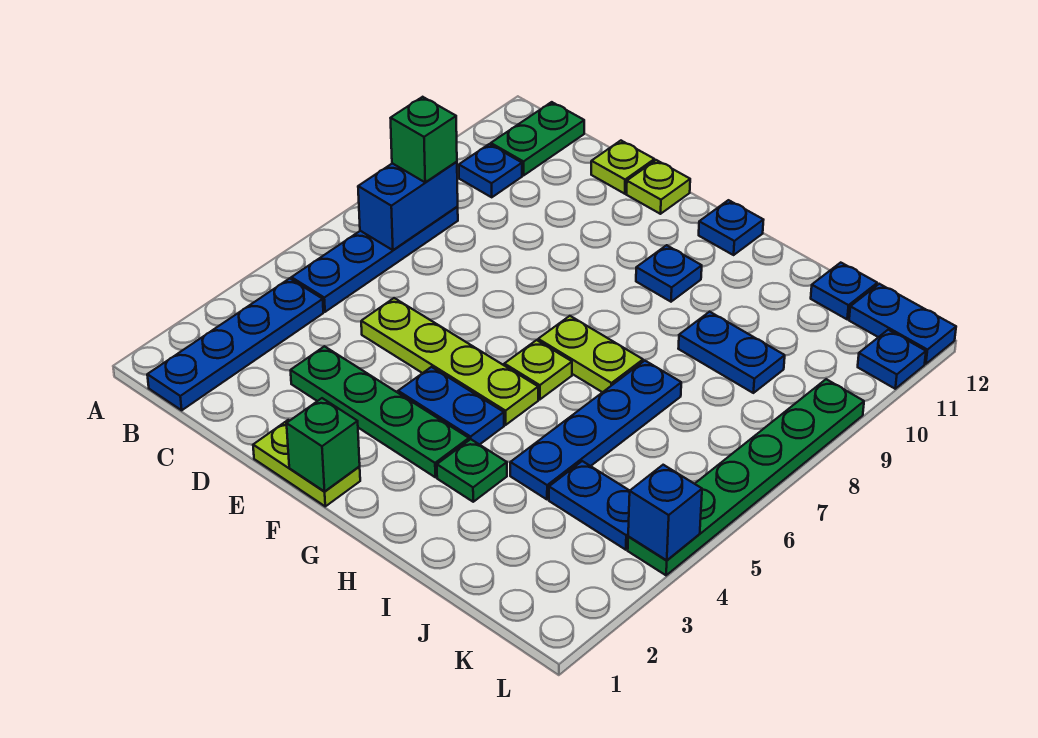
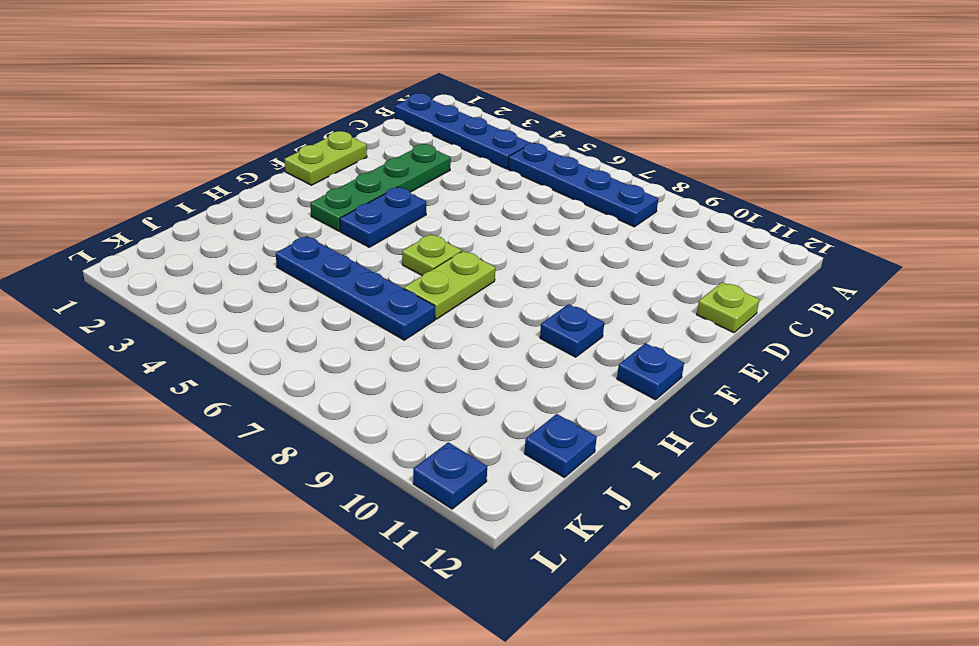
none -> blue plate B10 level 1
none -> green plate B11:B12 level 1
none -> lime plate D5:G5 level 1

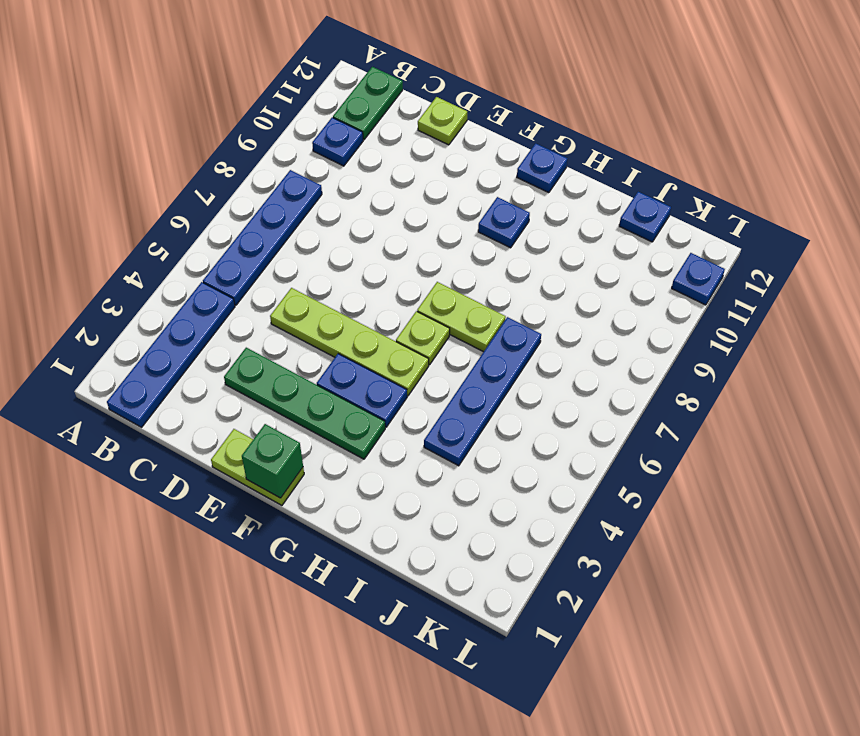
none -> lime plate E12 level 1
none -> green plate H3 level 1
none -> blue plate I9:J9 level 1

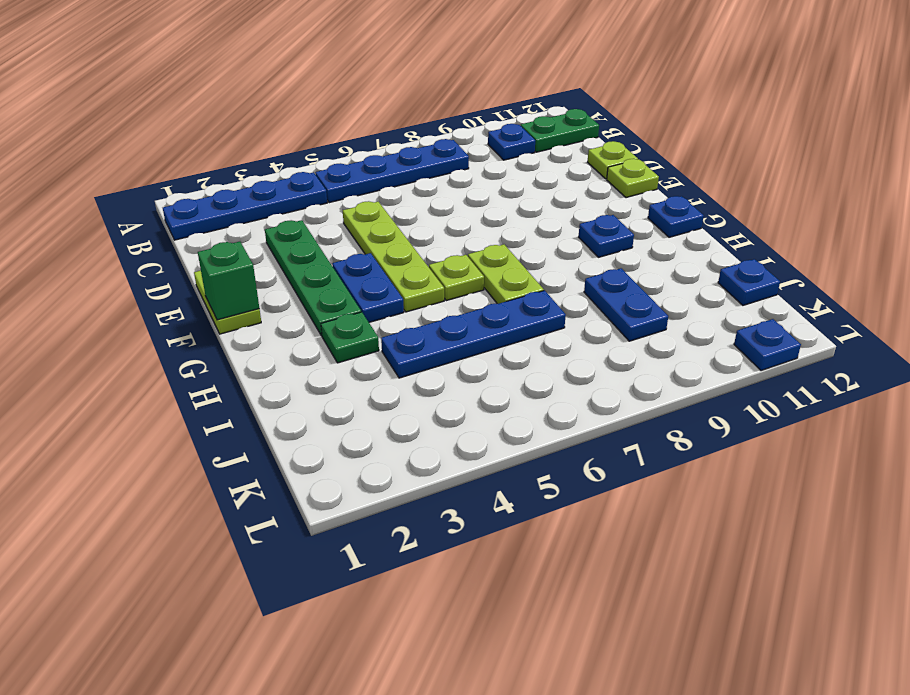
none -> blue plate J4:K4 level 1
none -> blue plate K12:L12 level 1
none -> green plate L4:L9 level 1

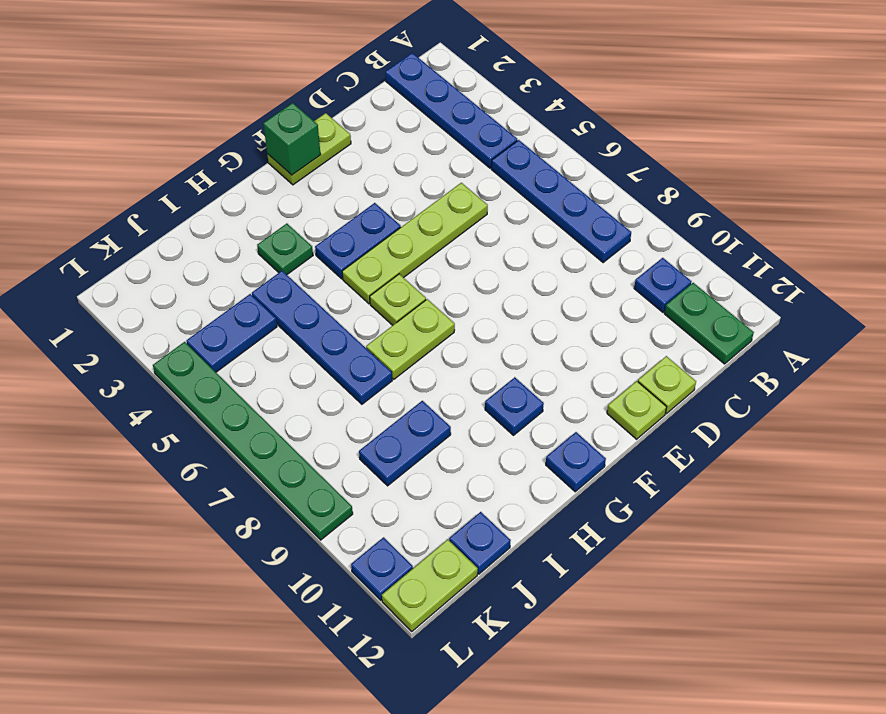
lime plate K12:L12 level 1 -> blue plate K12:L12 level 1
none -> green plate D3:G3 level 1
none -> blue brick B7:B8 level 2
none -> blue brick L4 level 2

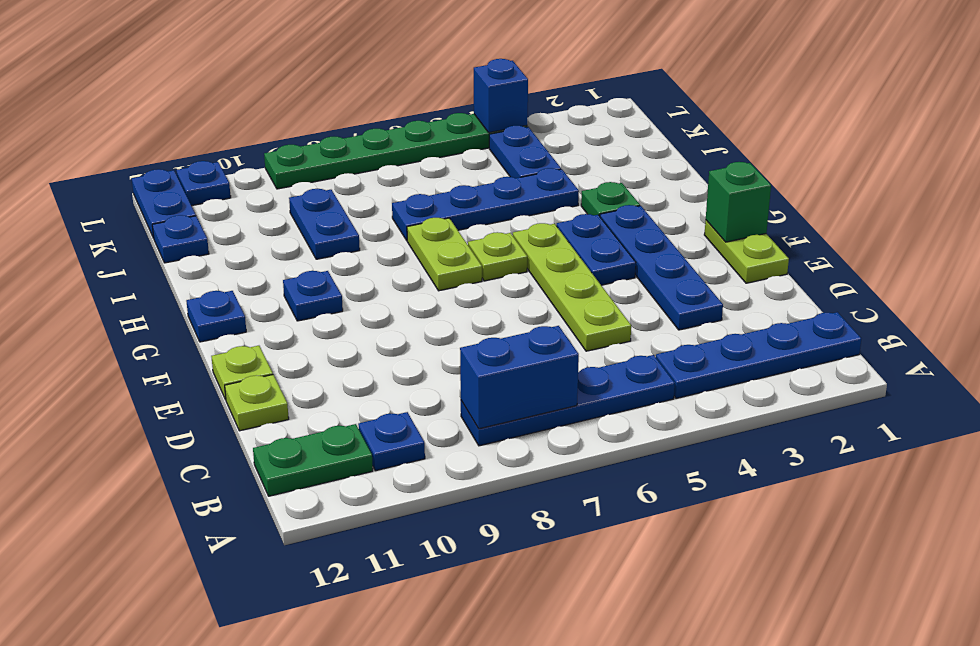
blue plate D3:G3 level 1 -> green plate D3:G3 level 1
none -> green brick B8 level 3

